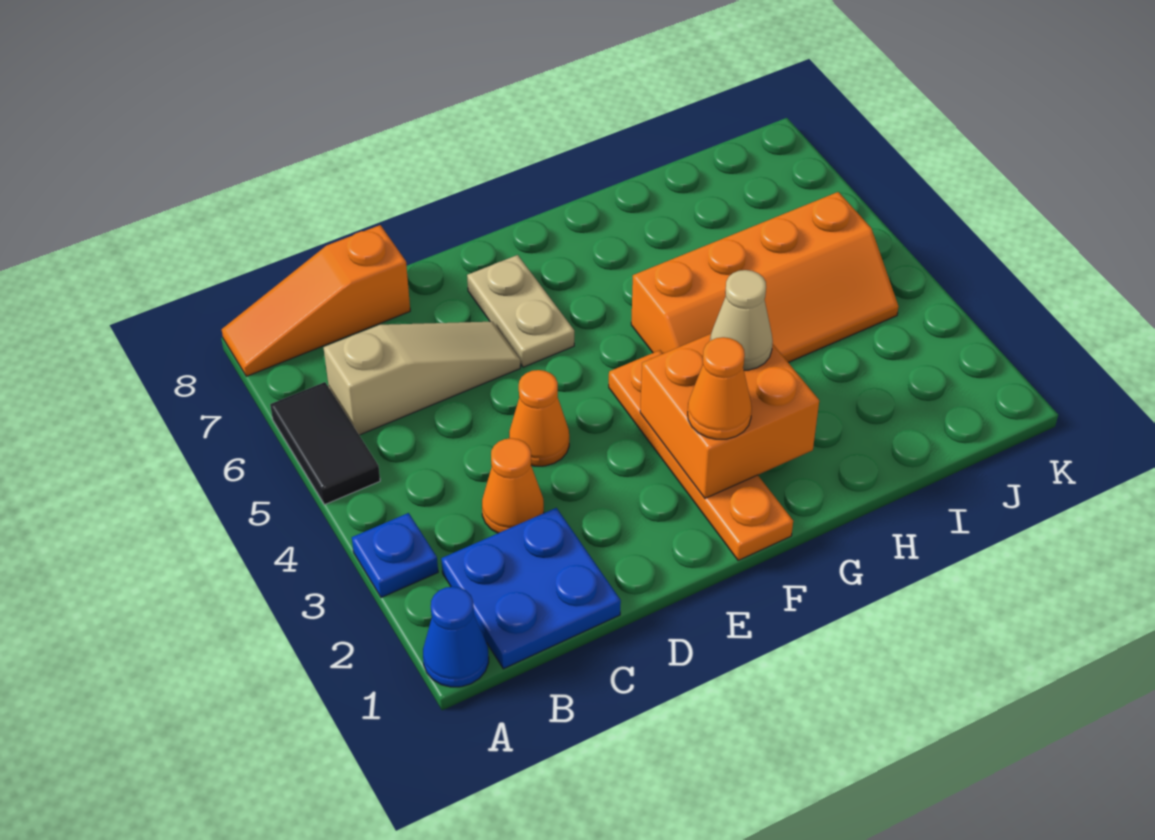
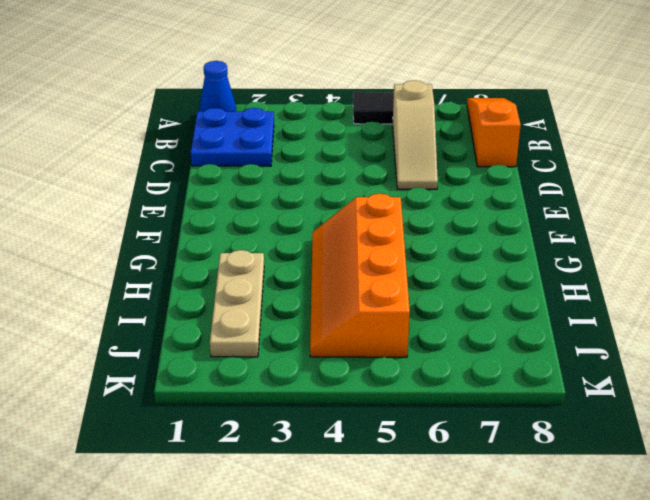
tan plate H2:J2 level 1 -> none
none -> blue plate A3 level 1
none -> orange cone C3 level 1
none -> orange cone D4 level 1

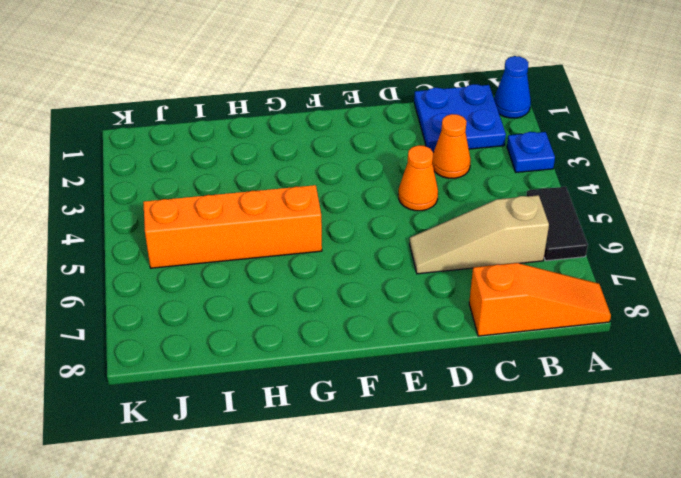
none -> tan plate E6:E7 level 1
none -> orange plate F1:F4 level 1
none -> orange brick F2:G3 level 2

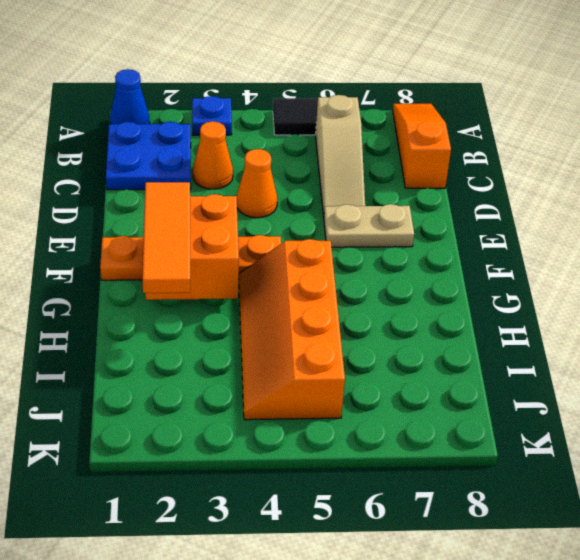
orange tile F2:H2 level 3 -> orange cone F2 level 3
none -> tan cone G3 level 3

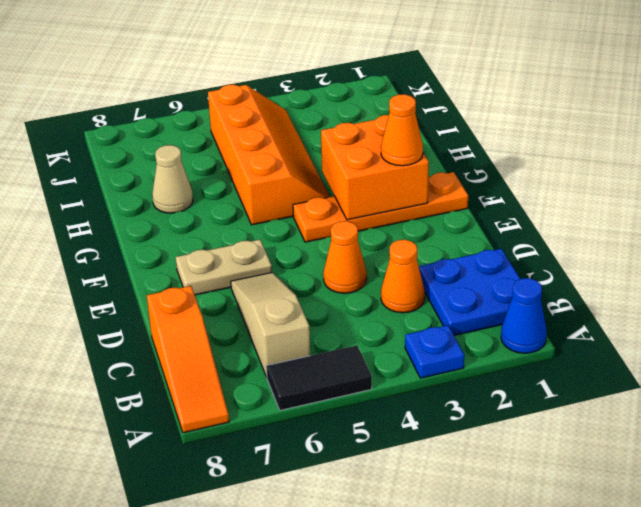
tan cone H7 level 1 -> tan cone G3 level 3

